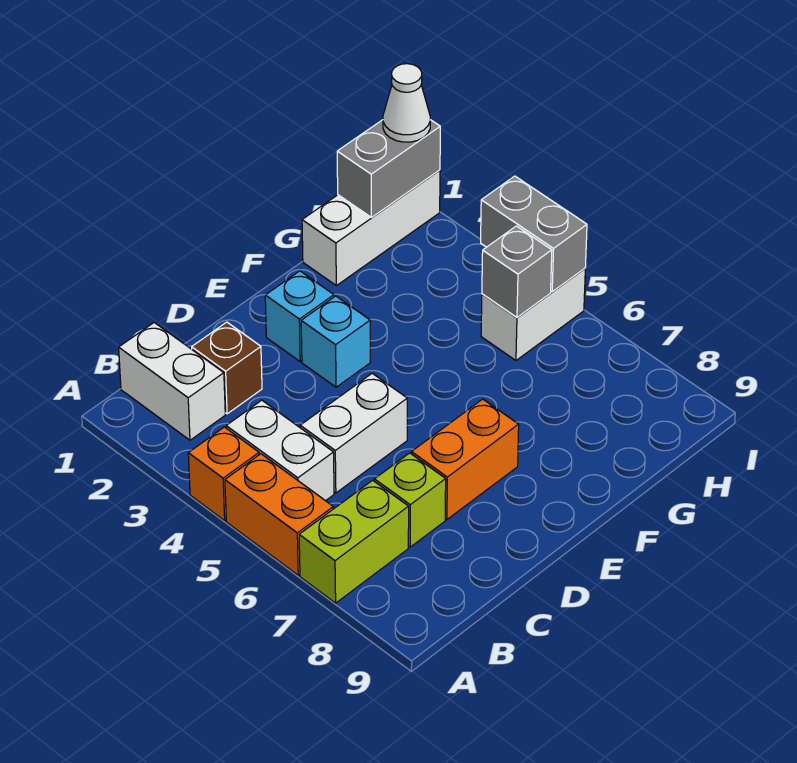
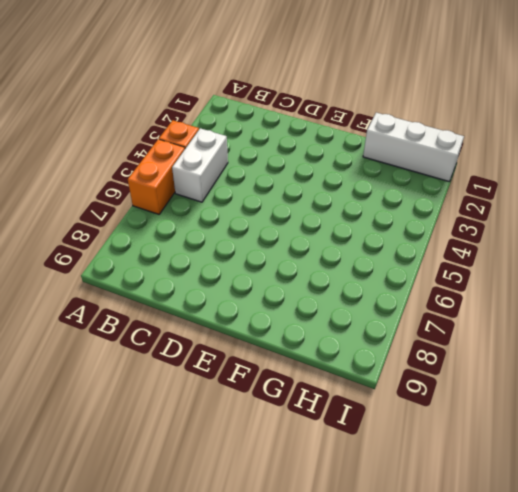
none -> lime brick A7:B7 level 1
none -> white brick B1:B2 level 1
none -> brown brick C2 level 1

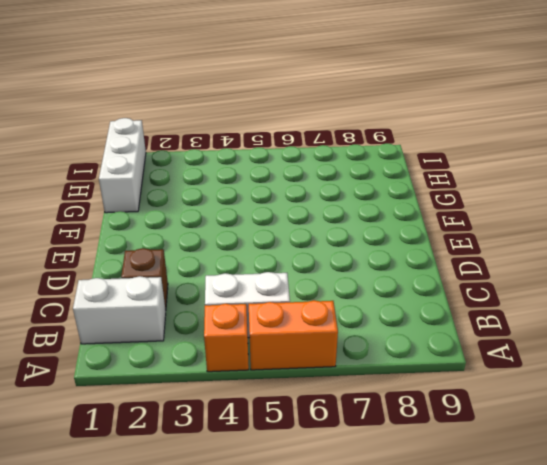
none -> lime brick A7:B7 level 1
none -> white brick C5:D5 level 1
none -> lime brick C7 level 1

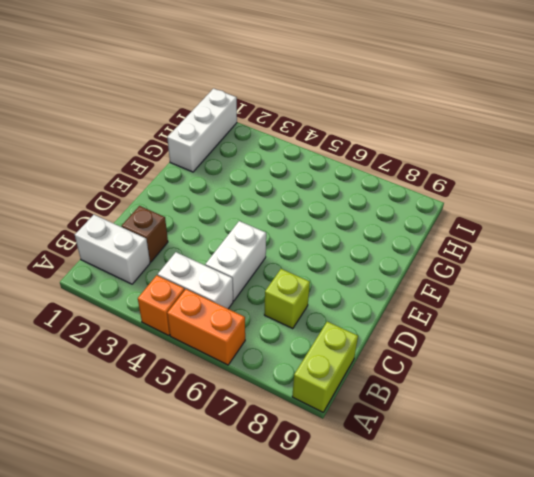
lime brick A9:B9 level 1 -> lime brick A7:B7 level 1
none -> orange brick D7:E7 level 1
none -> cyan brick E2 level 1
none -> cyan brick E3 level 1

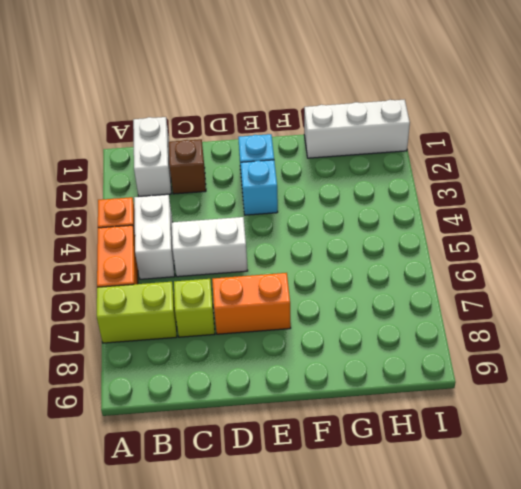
none -> white brick H5:I5 level 1
none -> grey brick H1:I1 level 2
none -> grey brick H5 level 2

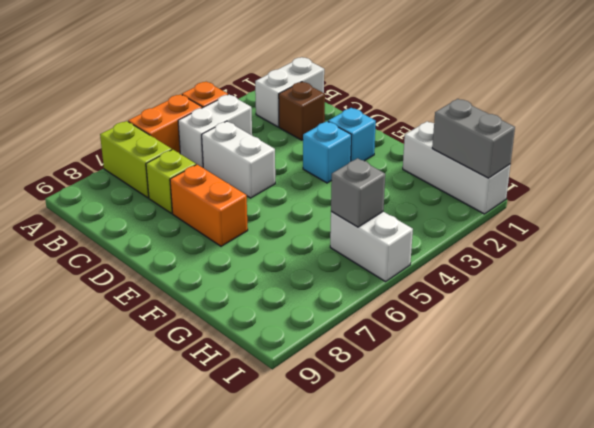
none -> grey brick I4:I5 level 2
none -> white cone I1 level 3

